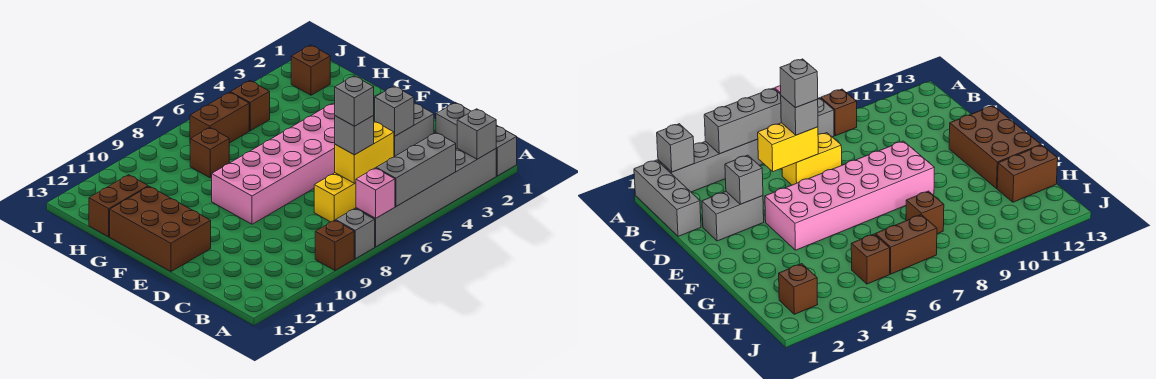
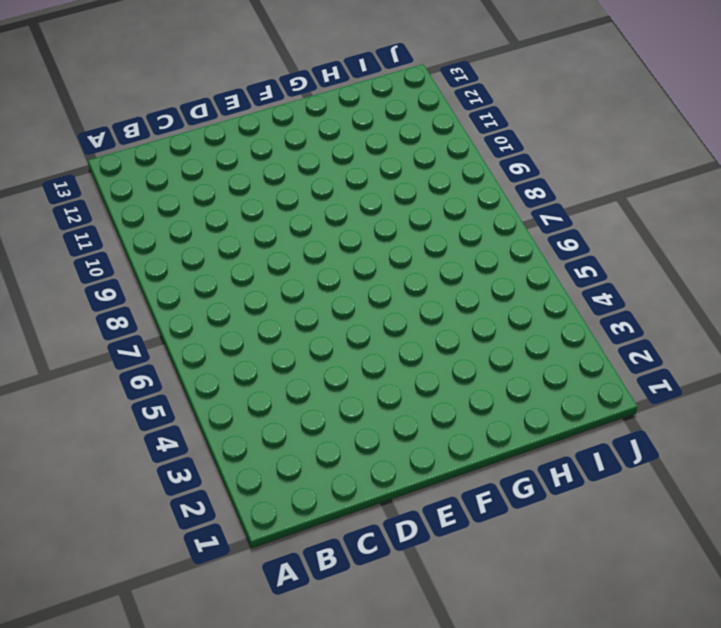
none -> grey brick A1:C1 level 1
none -> grey brick A2:A7 level 1
none -> grey brick A8 level 1

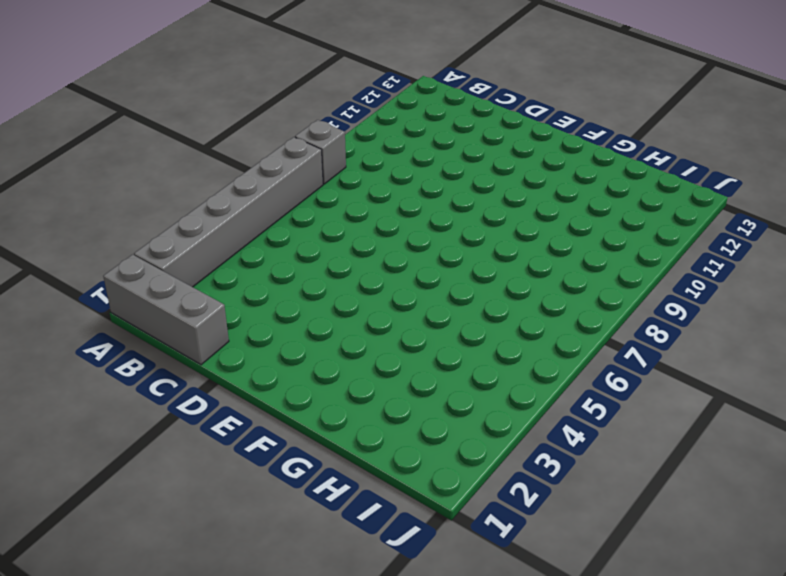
none -> brown brick A9 level 1
none -> yellow brick C6:C7 level 1
none -> grey brick D2:D3 level 1

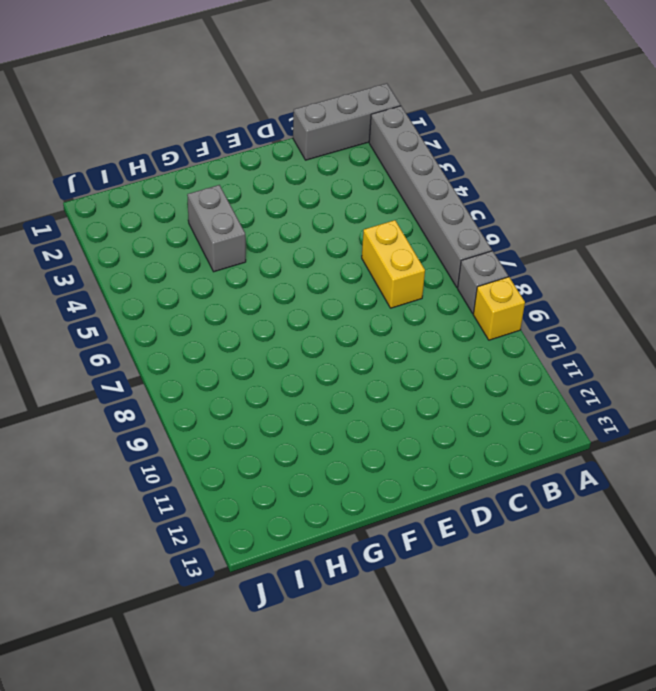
yellow brick A9 level 1 -> brown brick A9 level 1
grey brick G3:G4 level 1 -> grey brick D2:D3 level 1
none -> pink brick E4:F9 level 1
none -> brown brick E12:G13 level 1
none -> brown brick H8 level 1

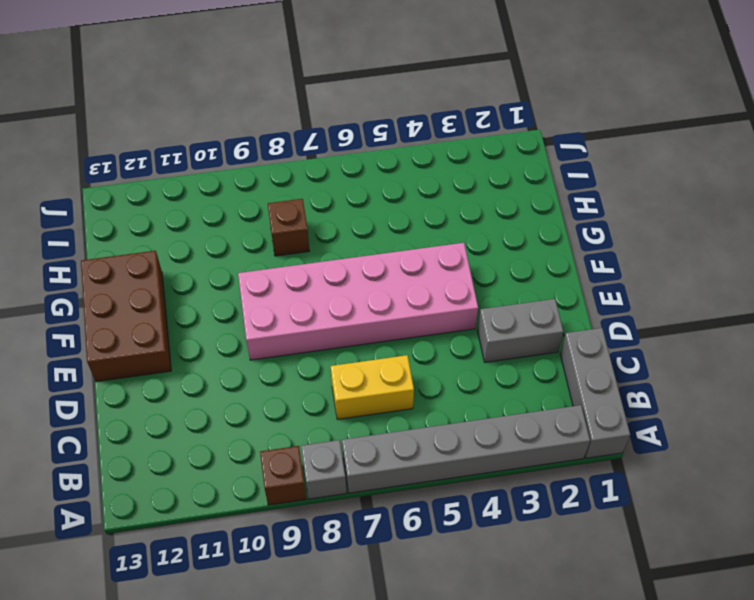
none -> brown brick H12:H13 level 1
none -> brown brick I2 level 1
none -> brown brick I5 level 1

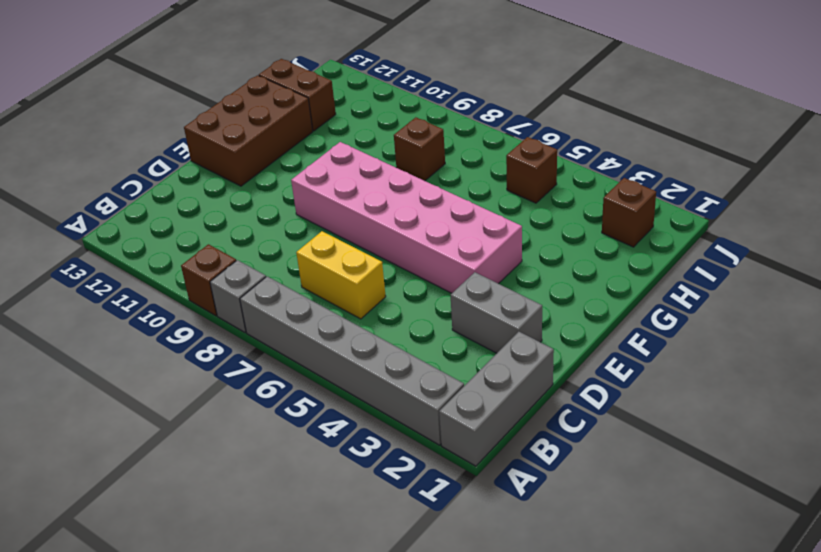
none -> brown brick I6:I7 level 1
none -> grey brick A2 level 2
none -> grey brick A4:A6 level 2

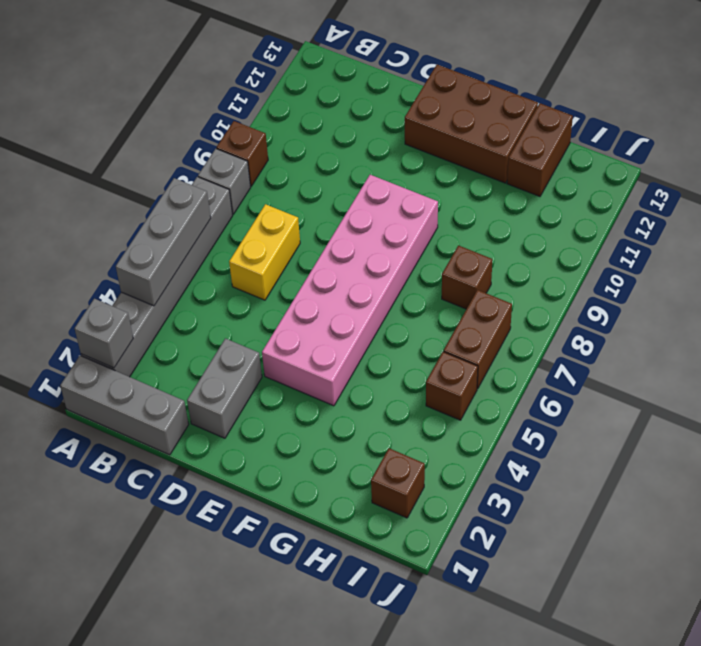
none -> pink brick A7 level 2
none -> yellow brick C5:C6 level 2
none -> grey brick D3 level 2

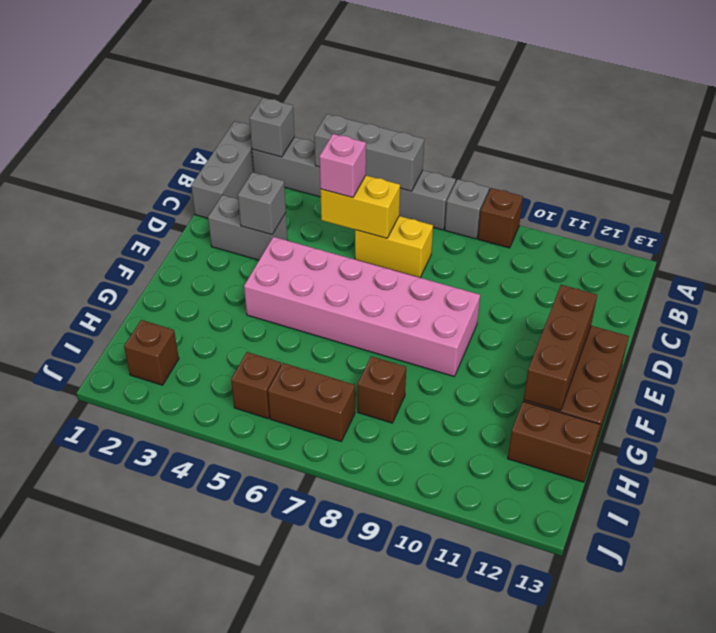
pink brick C5 level 3 -> pink brick A7 level 2
brown brick E12:G12 level 2 -> none
none -> grey brick C6 level 3
none -> grey brick C6 level 4

